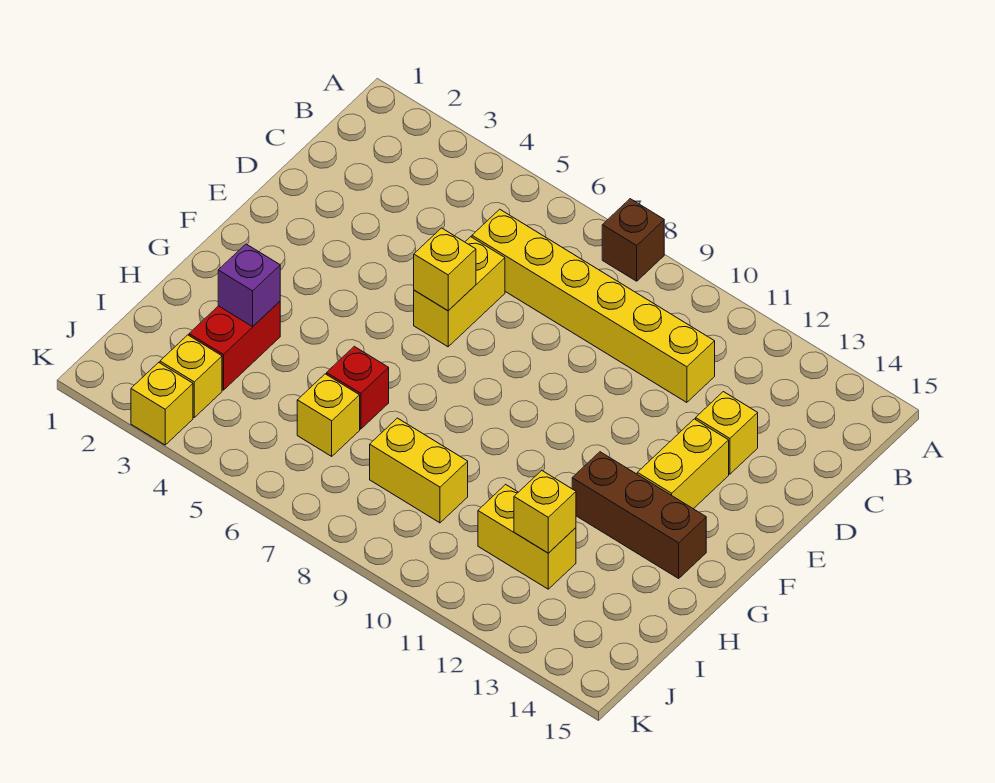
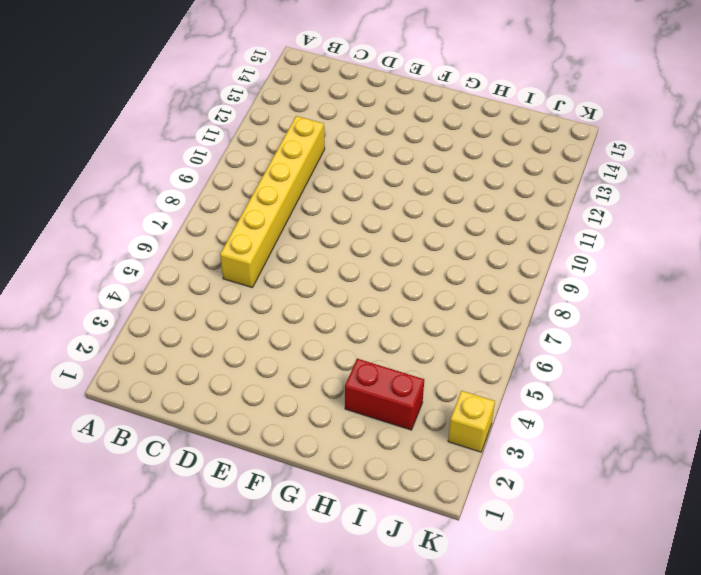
none -> brown brick A8 level 1
none -> yellow brick D6:E6 level 1
none -> yellow brick D13 level 1

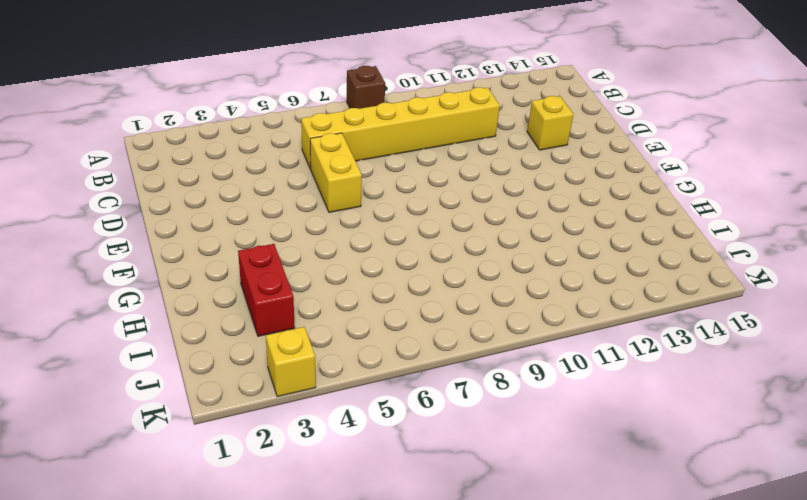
none -> yellow brick E13:F13 level 1
none -> brown brick G12:G14 level 1
none -> red brick H6 level 1

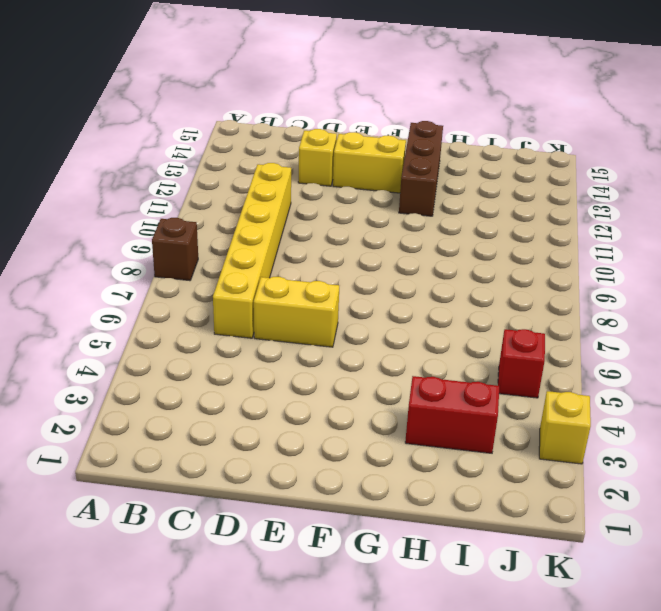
red brick J5 level 1 -> red brick H6 level 1
none -> yellow brick I6 level 1
none -> yellow brick I8:I9 level 1
none -> yellow brick I11:I12 level 1

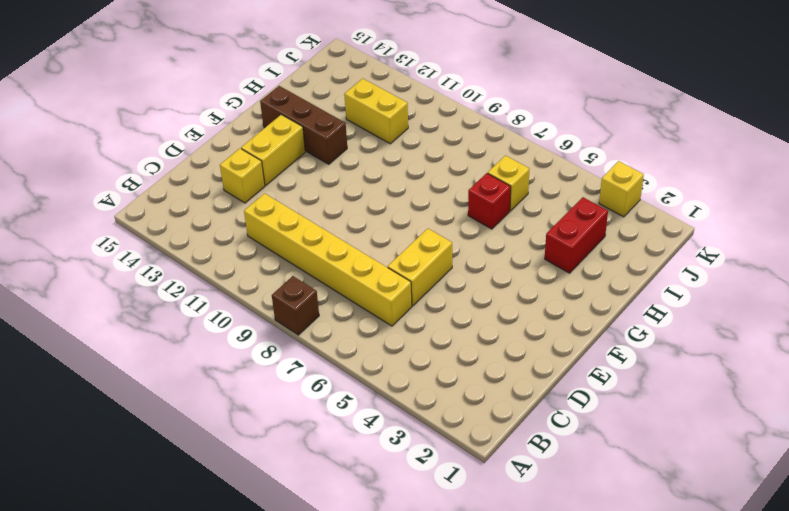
none -> yellow brick I8:I9 level 1
none -> yellow brick J3 level 1
none -> yellow brick E6 level 2

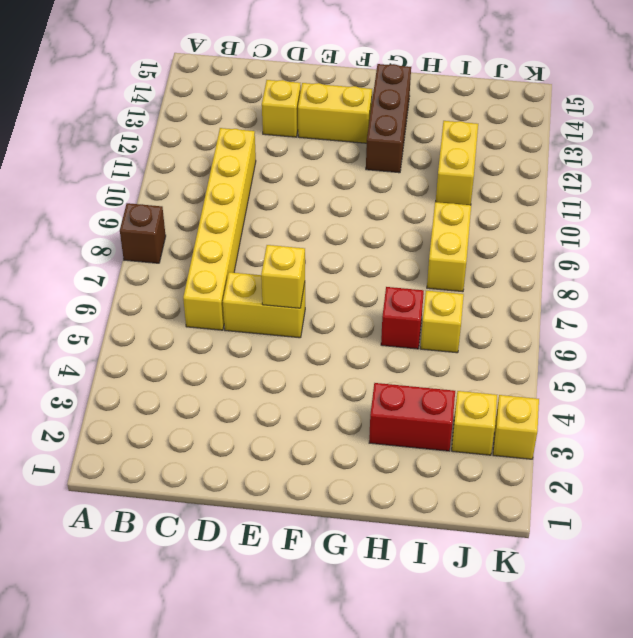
none -> purple brick H3 level 2
none -> yellow brick I12 level 2

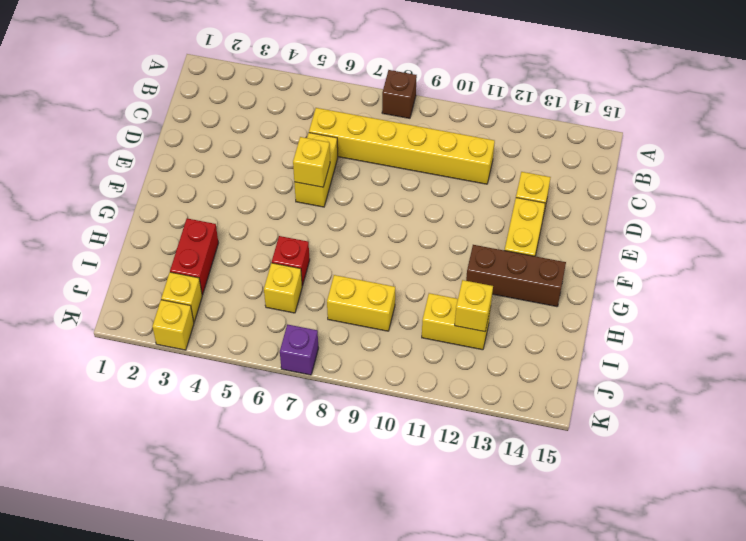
purple brick K7 level 1 -> purple brick H3 level 2

